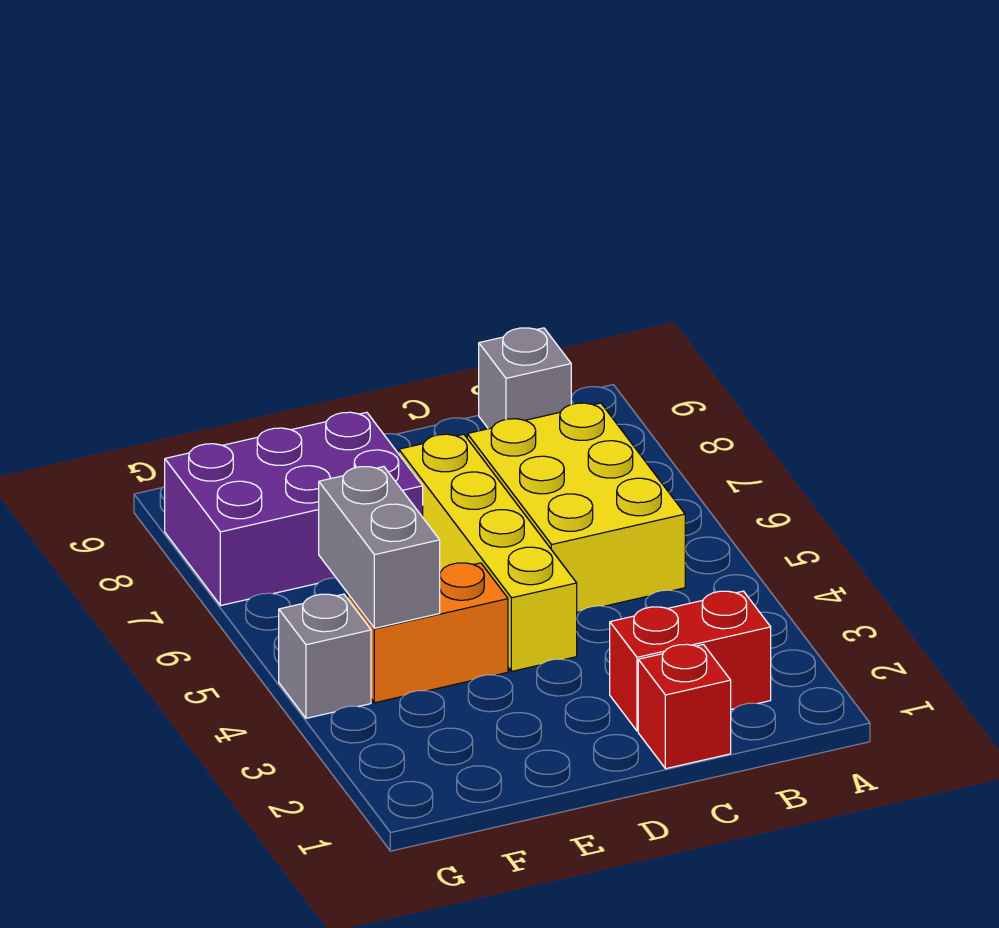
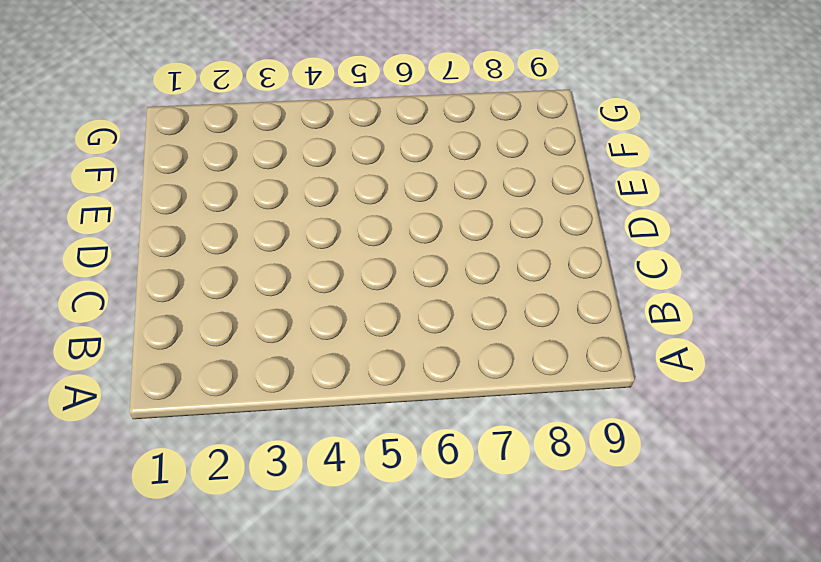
none -> red brick B2:C2 level 1
none -> yellow brick B5:C7 level 1

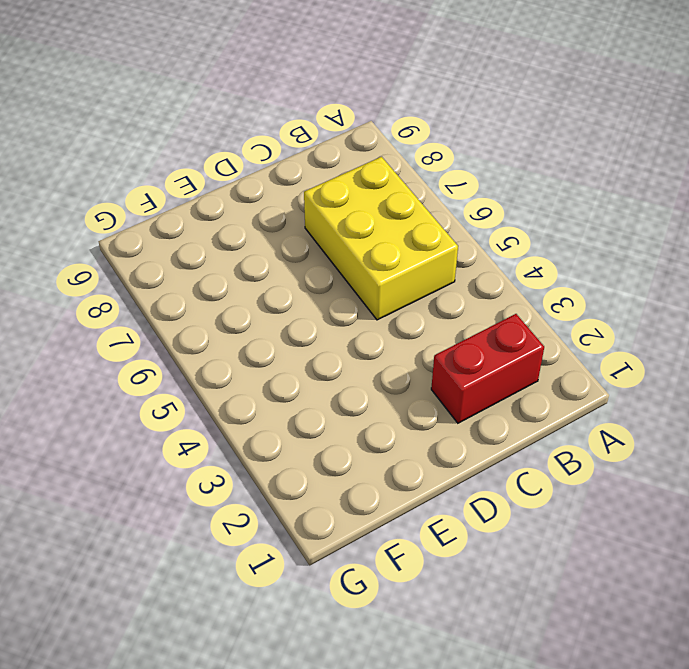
none -> grey brick B9 level 1
none -> red brick C1 level 1

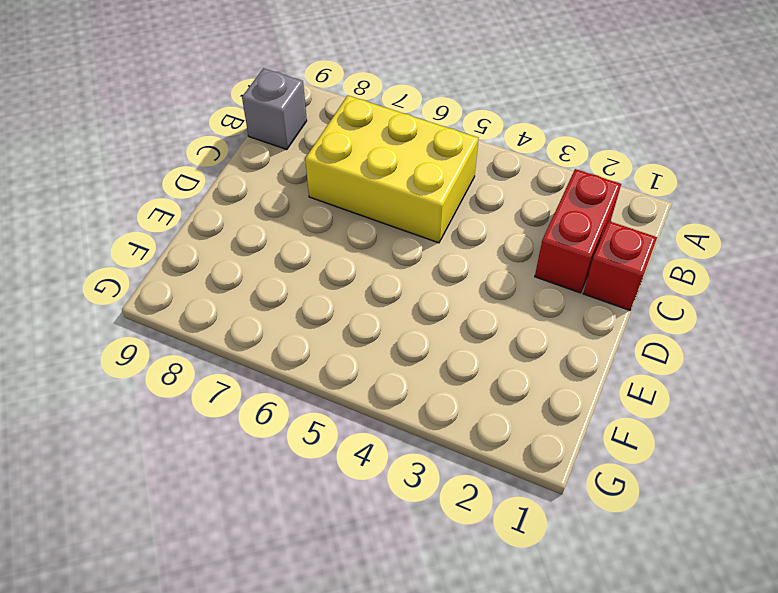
none -> yellow brick D4:D7 level 1
none -> orange brick E4:F4 level 1

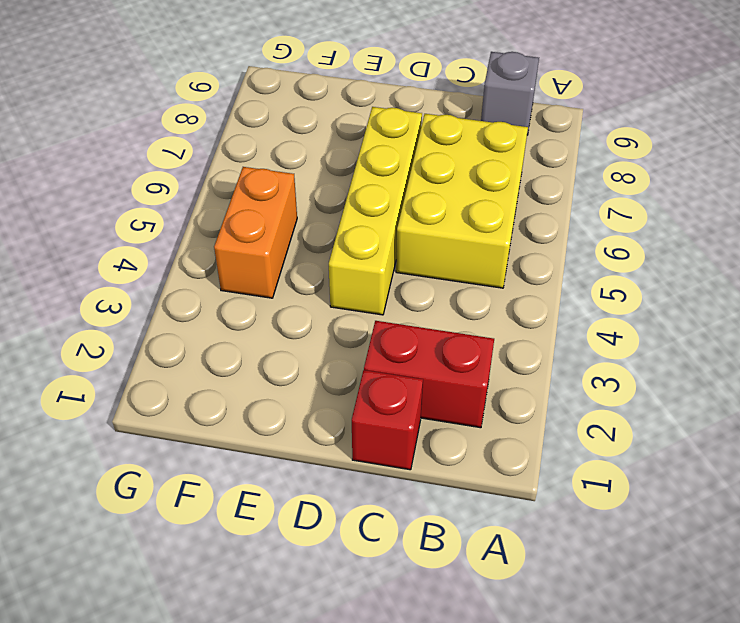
orange brick F4:F5 level 1 -> orange brick E4:F4 level 1
none -> purple brick E7:G8 level 1
none -> grey brick G4 level 1

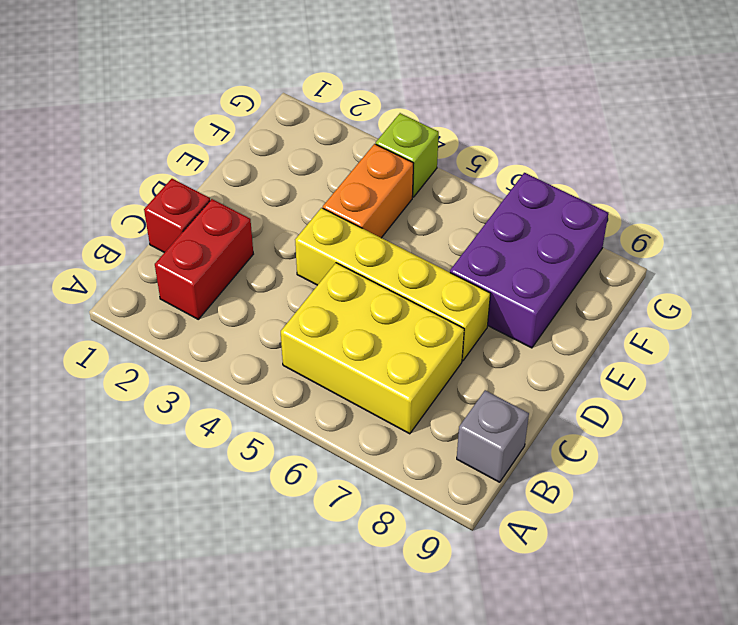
lime brick G4 level 1 -> grey brick G4 level 1
none -> grey brick F4:F5 level 2

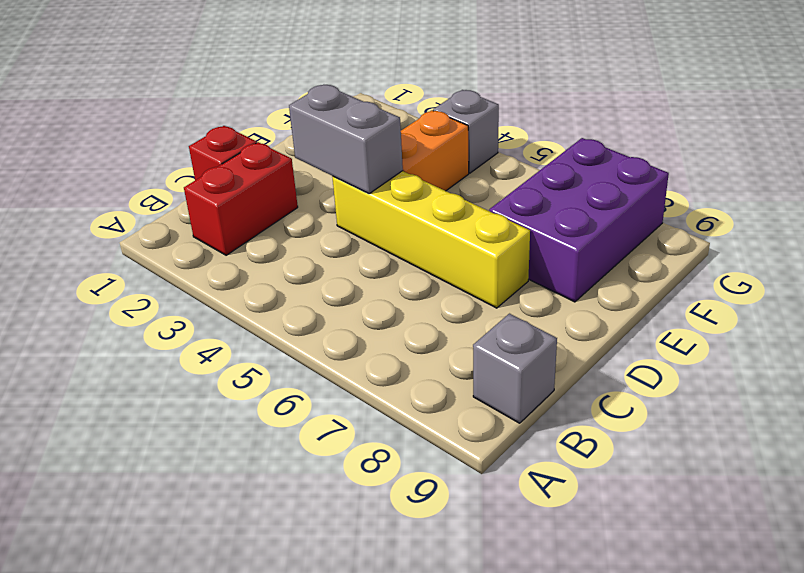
grey brick D3:D4 level 2 -> grey brick F4:F5 level 2
none -> yellow brick B5:C7 level 1

